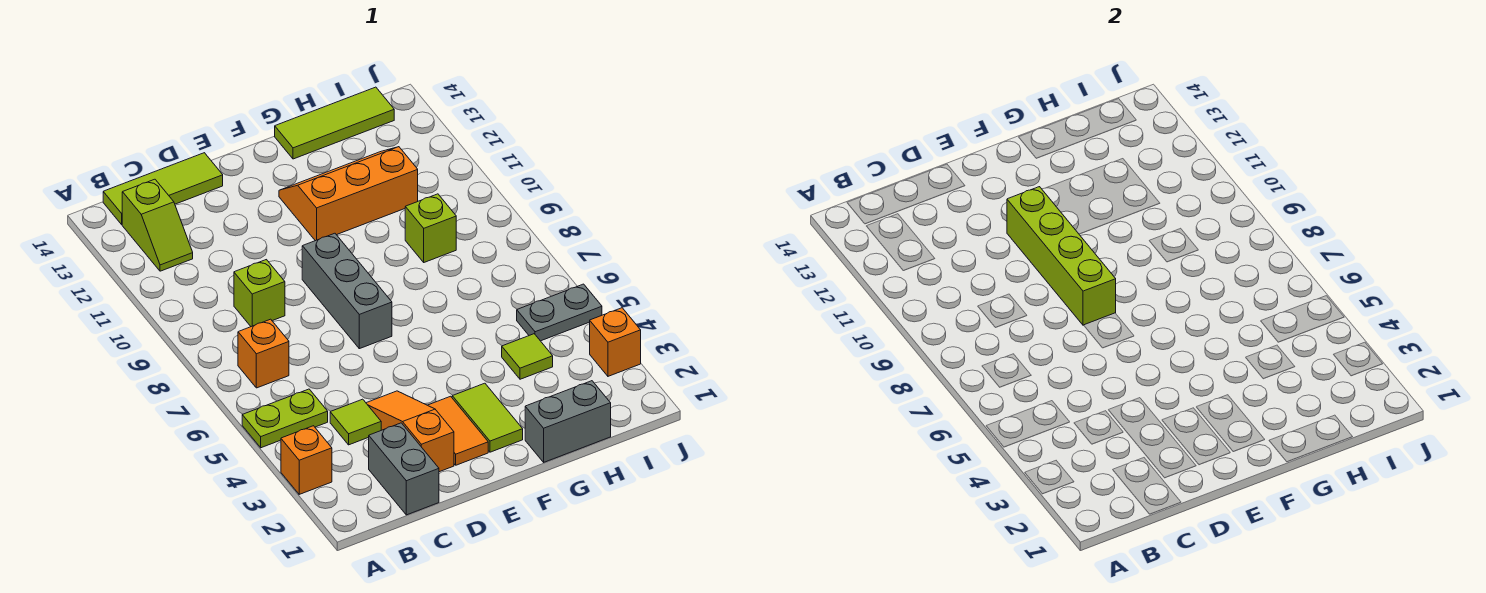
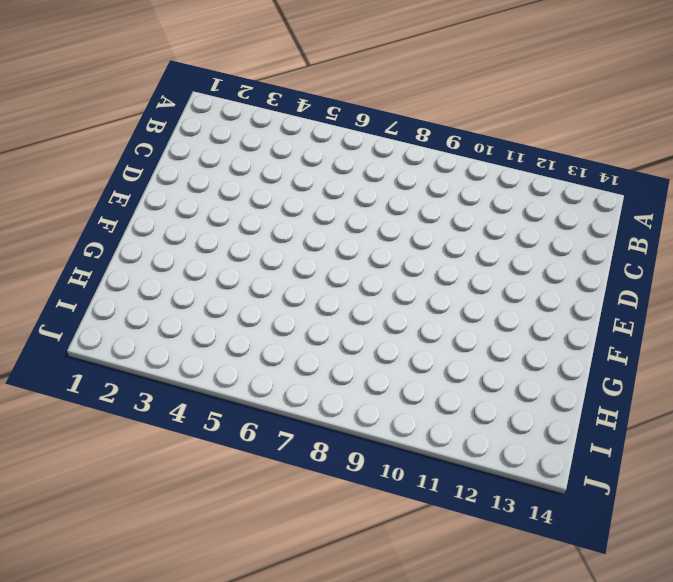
none -> orange brick A3 level 1
none -> lime plate A5:B5 level 1
none -> orange brick B7 level 1

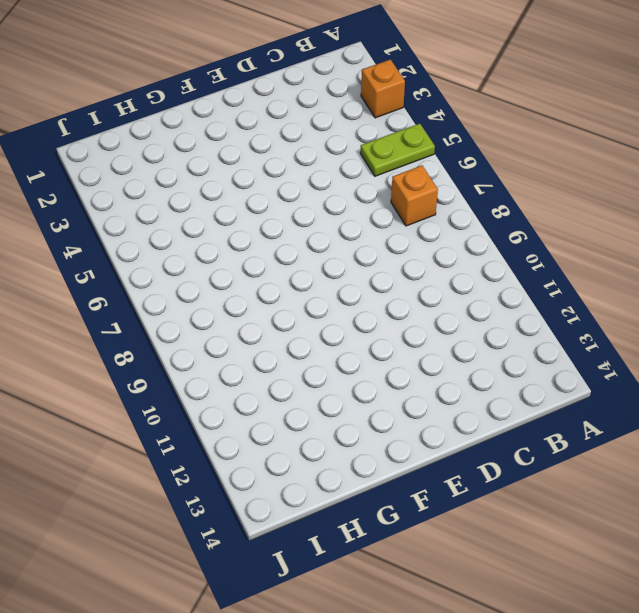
none -> lime slope B12:B13 level 1 top 13
none -> lime tile B14:D14 level 1
none -> grey brick C1:C2 level 1

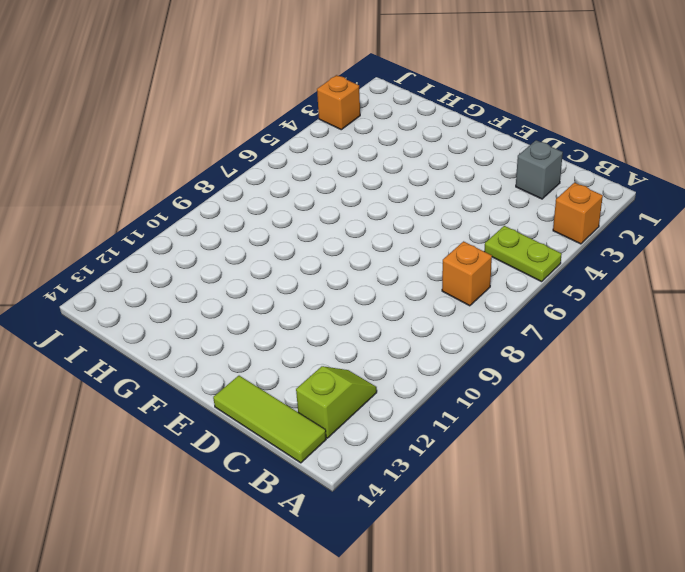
grey brick C2 level 1 -> grey brick C1:C2 level 1
none -> lime tile C4 level 1
none -> lime brick C9 level 1
none -> orange slope D2:D4 level 1 top 2

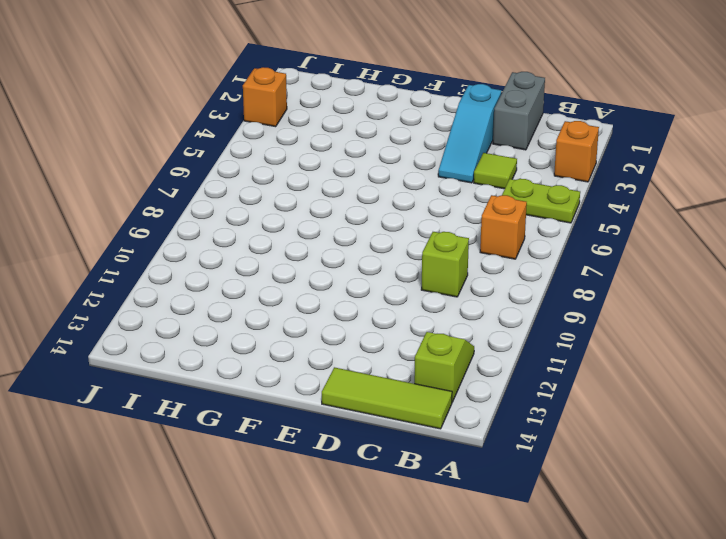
cyan slope D2:D4 level 1 top 2 -> orange slope D2:D4 level 1 top 2
none -> orange tile E2:E3 level 1
none -> grey brick E7:E9 level 1
none -> lime tile F2:F3 level 1

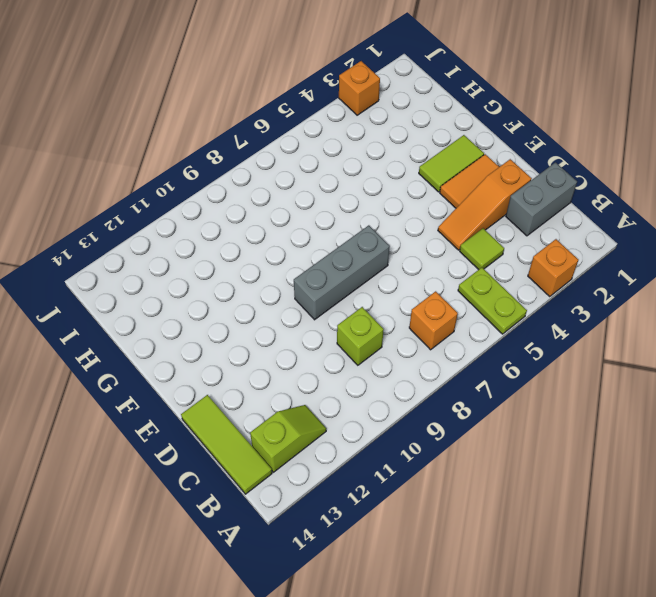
none -> orange slope F11:H12 level 1 top 11
none -> grey brick G1:H1 level 1
none -> lime tile G14:I14 level 1

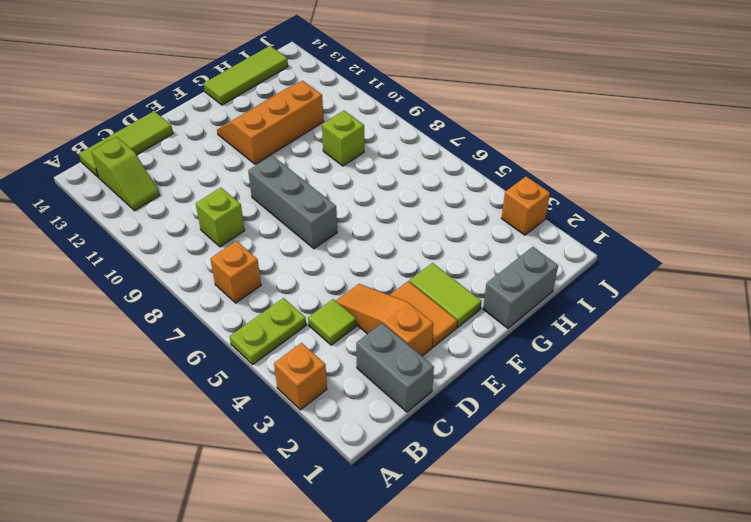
none -> lime tile H4 level 1
none -> grey plate I5:J5 level 1
none -> lime brick E8:E11 level 2

